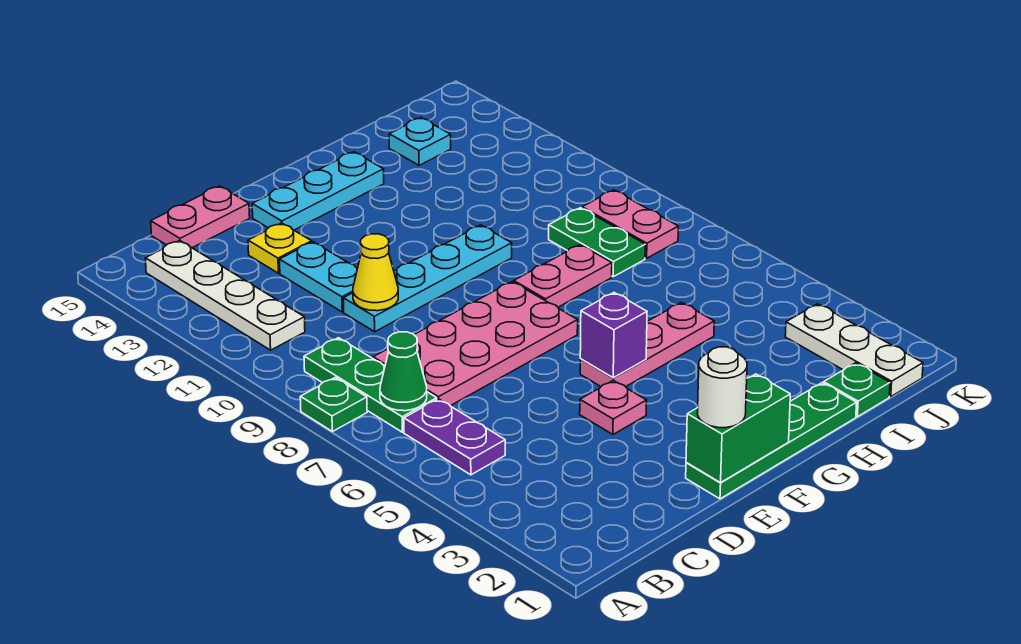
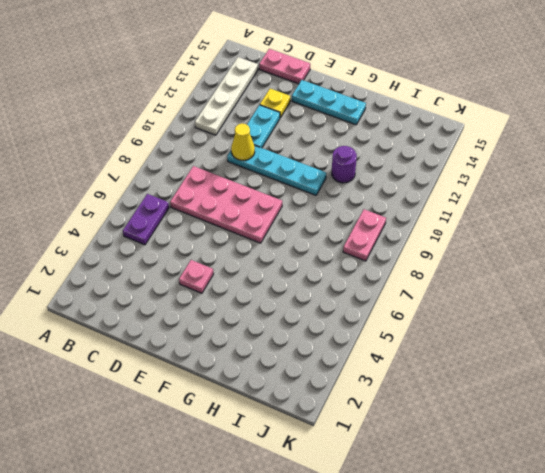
purple round brick H11 level 1 -> none
none -> green plate A8 level 1
none -> green plate B7:B9 level 1
none -> green plate E1:H1 level 1

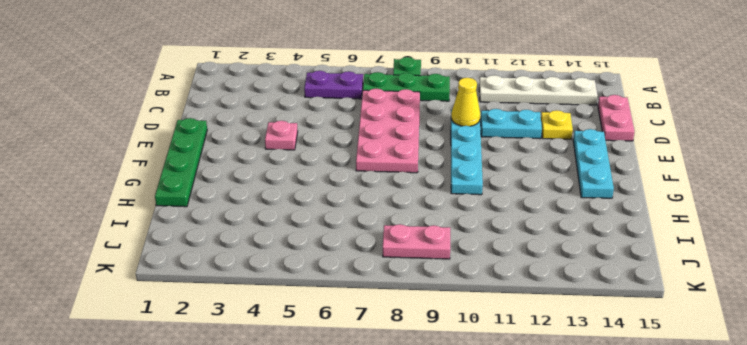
none -> pink plate F5:H5 level 1
none -> pink plate G8:H8 level 1
none -> green plate I1 level 1

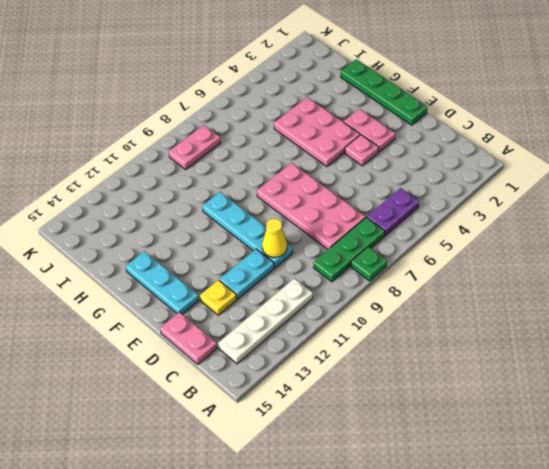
pink plate E3:F3 level 1 -> pink plate G8:H8 level 1
pink plate F4:H5 level 1 -> pink plate F5:H5 level 1
none -> green plate I1 level 1
none -> green plate I8:I9 level 1
none -> cyan plate I14 level 1

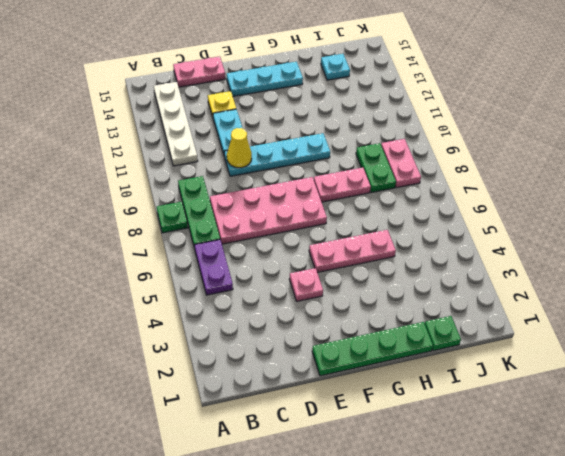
none -> white plate J1:J3 level 1
none -> green cone B7 level 2
none -> green brick E1:F1 level 2

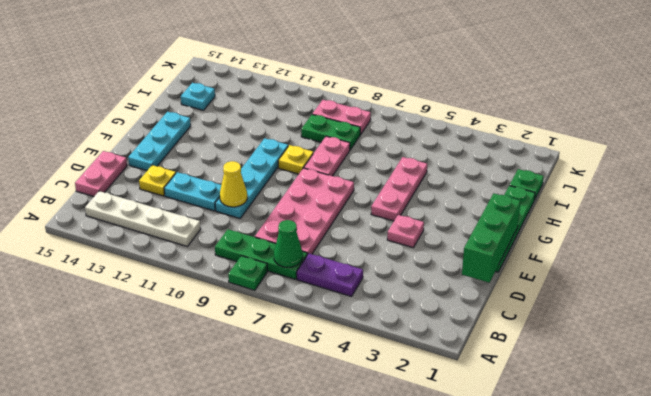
green brick D1:F1 level 2 -> green brick E1:F1 level 2
yellow plate G9 level 1 -> none
none -> white plate J1:J3 level 1
none -> purple brick F5 level 2
none -> white round brick E1 level 3

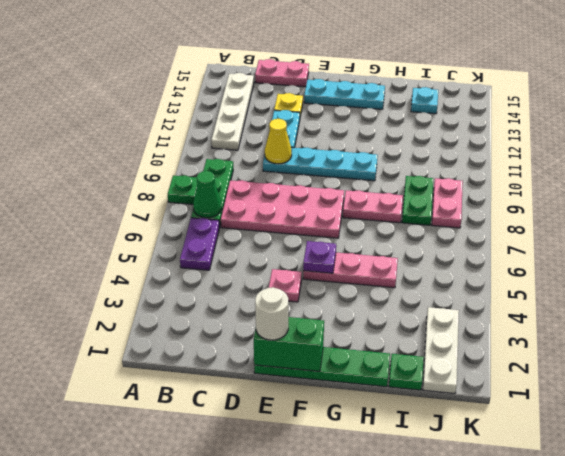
purple plate F5 level 2 -> purple brick F5 level 2

